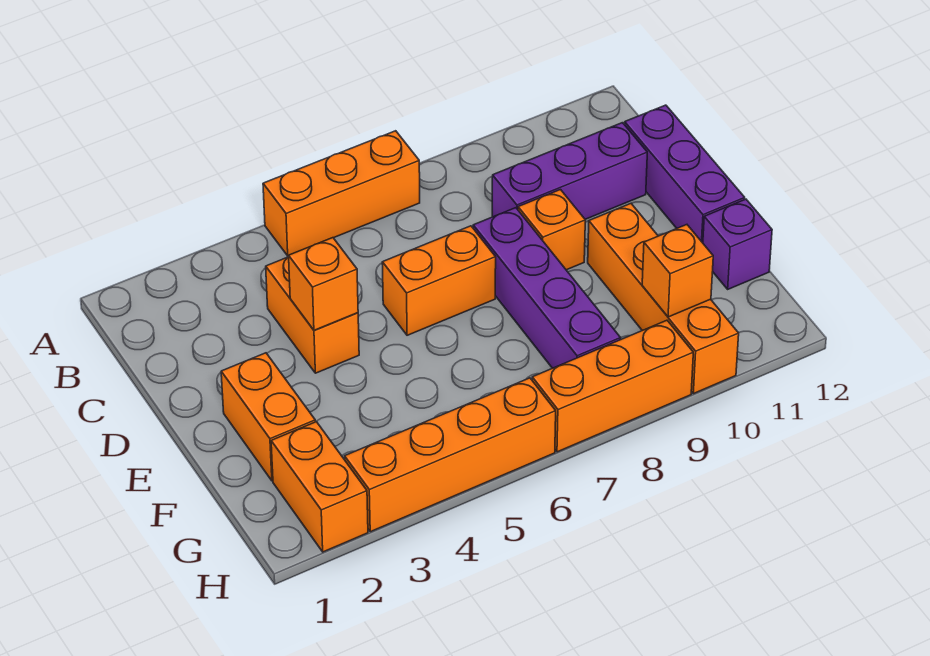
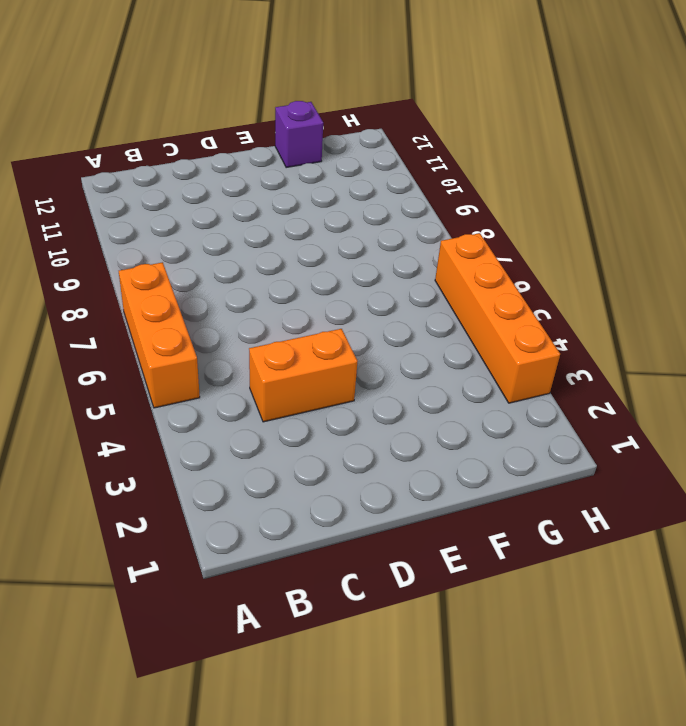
none -> purple brick C9:C11 level 1
none -> purple brick C12:E12 level 1
none -> orange brick D6:D7 level 1

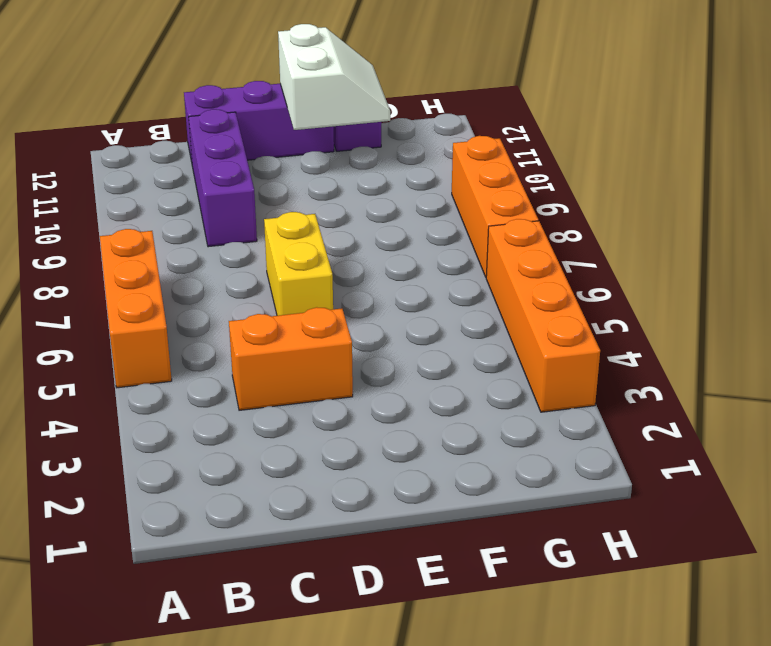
yellow brick D6:D7 level 1 -> orange brick D6:D7 level 1
white slope E11:F12 level 2 top E -> none
none -> purple brick D8:G8 level 1
none -> orange brick D9 level 1
none -> orange brick E2:F2 level 1

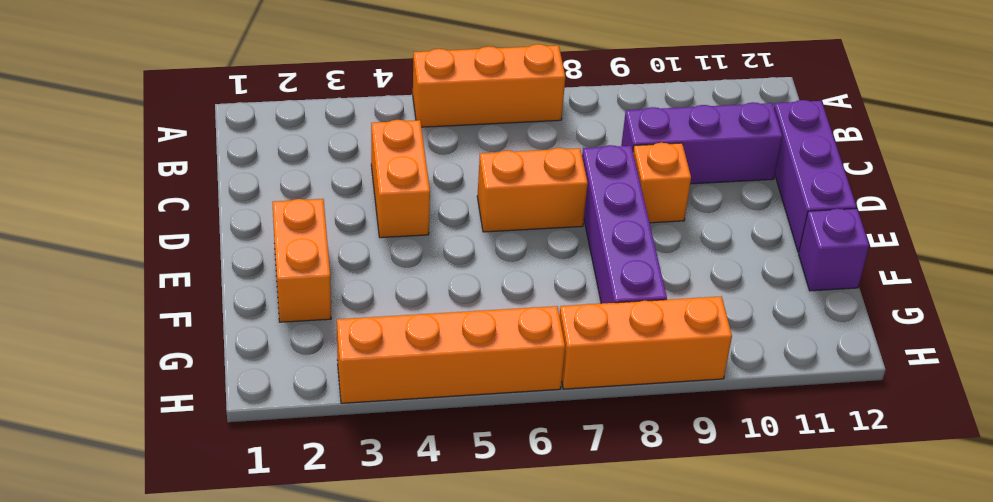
none -> orange brick E10:H10 level 1
none -> orange brick G2:H2 level 1
none -> orange brick D4 level 2

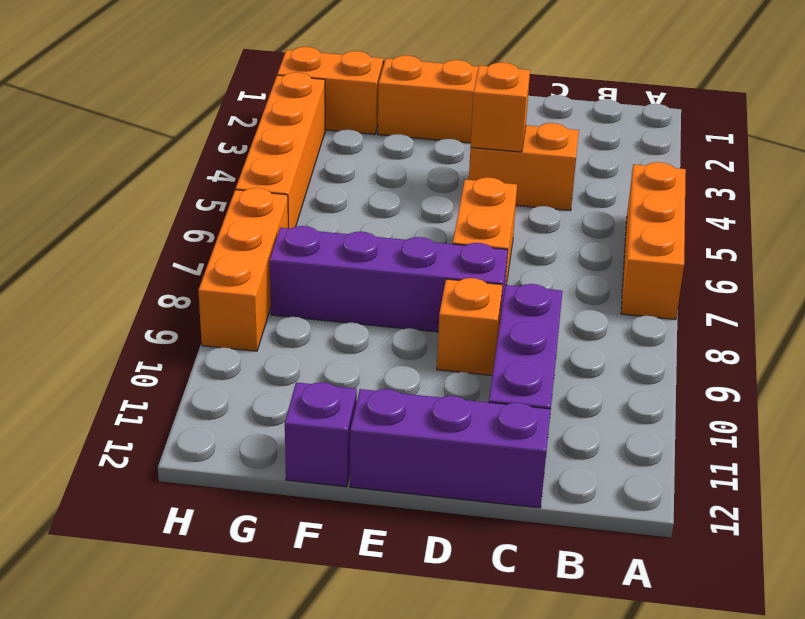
none -> orange brick E10:H10 level 1
none -> orange brick G10 level 2

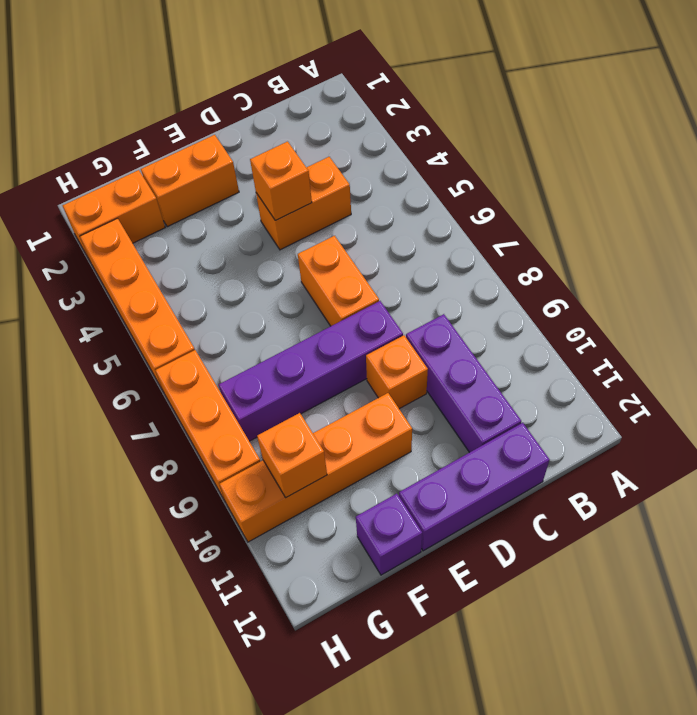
none -> orange brick A5:A7 level 1

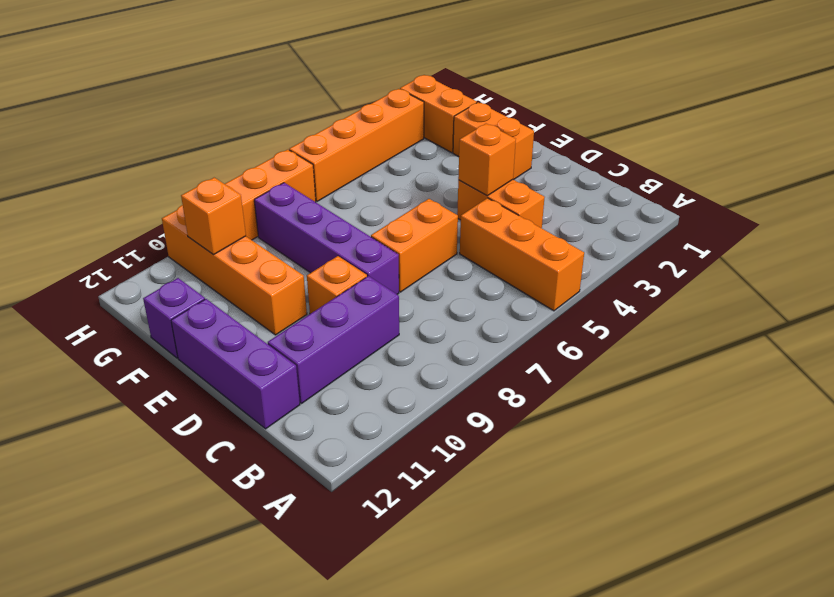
orange brick A5:C5 level 1 -> orange brick A5:A7 level 1

